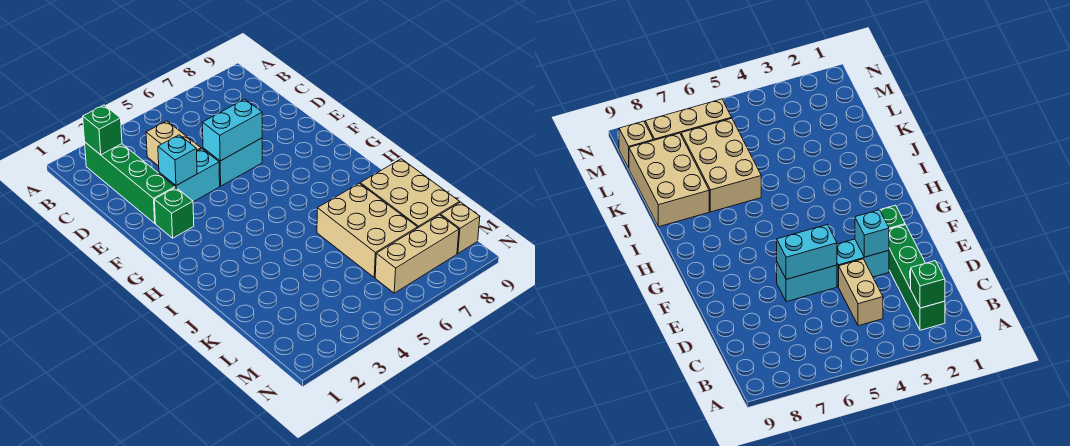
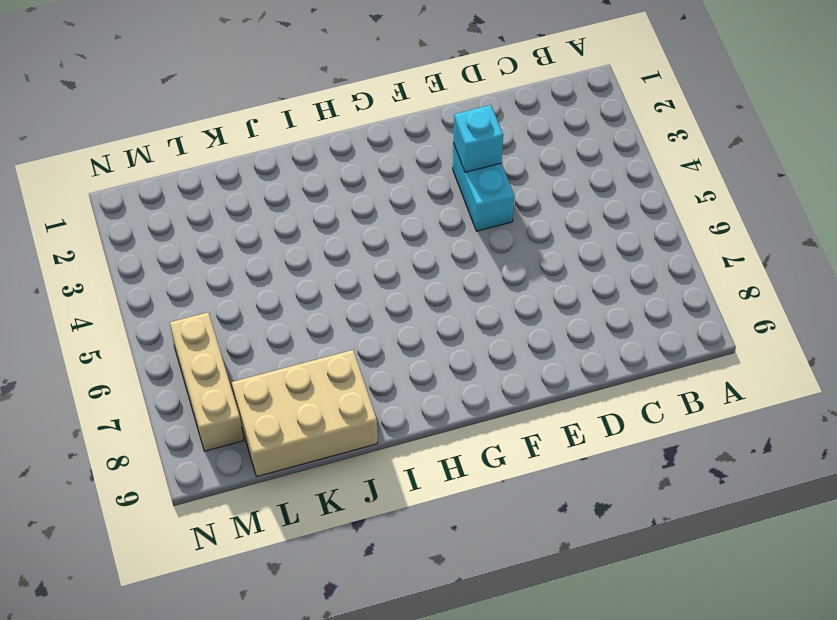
none -> green brick B2:E2 level 1
none -> tan brick C4:D4 level 1
none -> cyan brick E5:E6 level 1

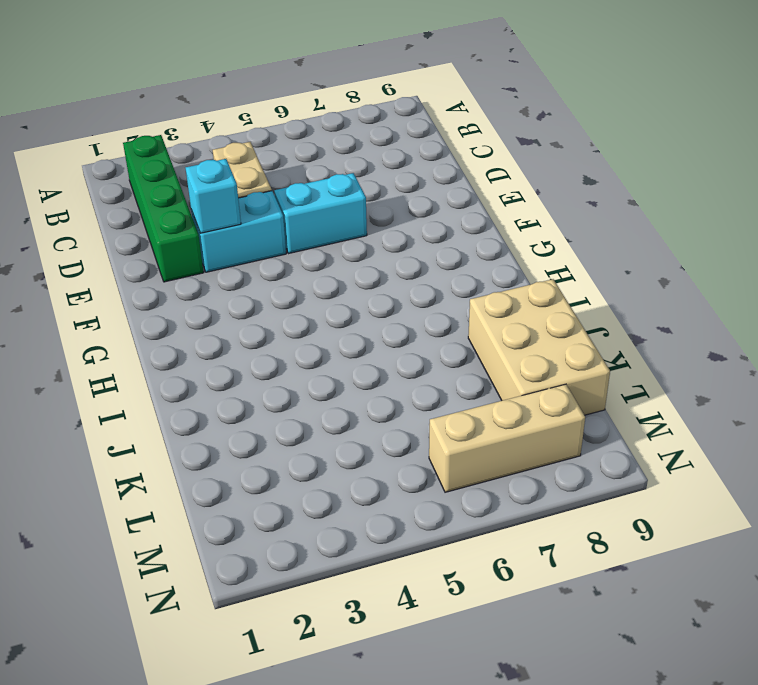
none -> green brick F2 level 1
none -> tan brick J6:L7 level 1
none -> tan brick M9 level 1

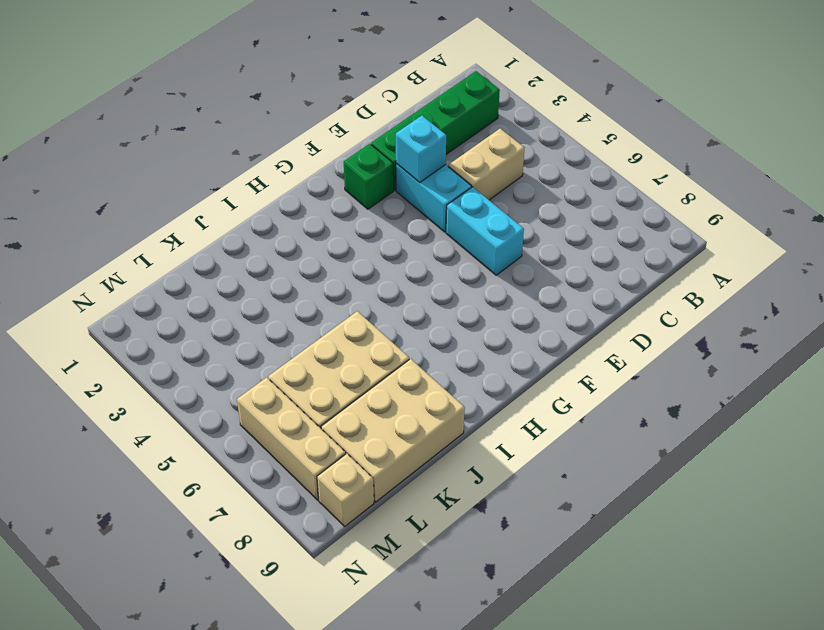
none -> green brick B2 level 2
none -> cyan brick E5:E6 level 2

